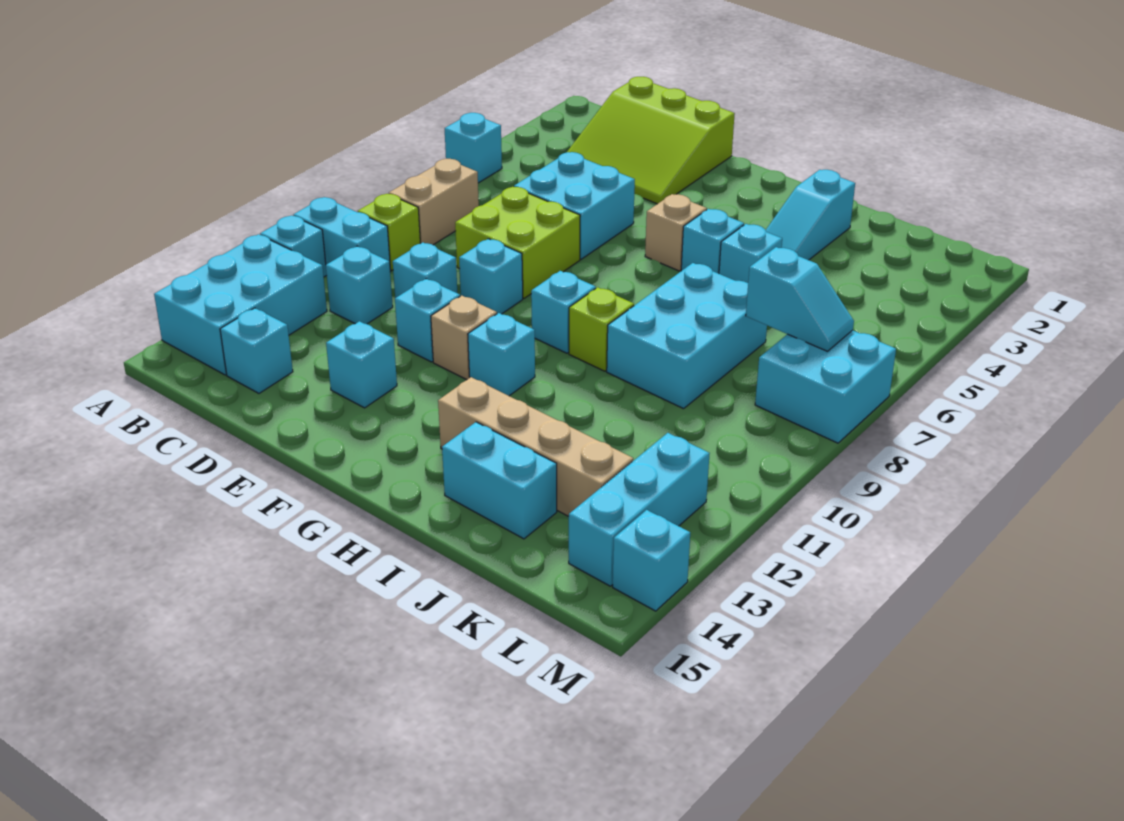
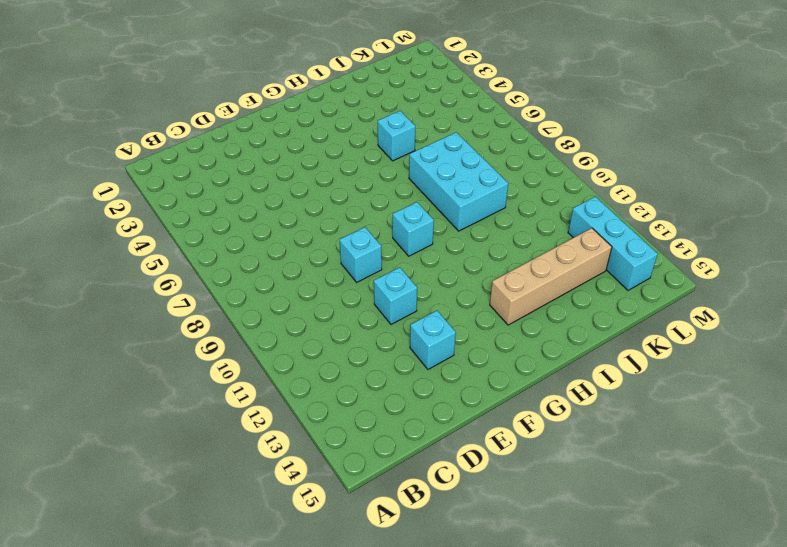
none -> cyan brick A5 level 1
none -> cyan brick A10:B10 level 1
none -> cyan brick A11 level 1
none -> cyan brick A12:B14 level 1

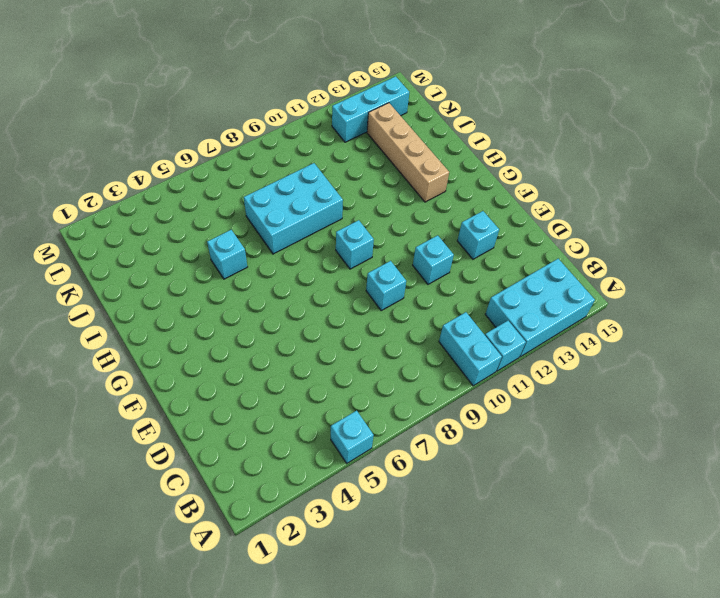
none -> tan brick B7:B8 level 1
none -> lime brick B9 level 1
none -> lime slope C1:E3 level 1 top 1
none -> cyan brick C11 level 1

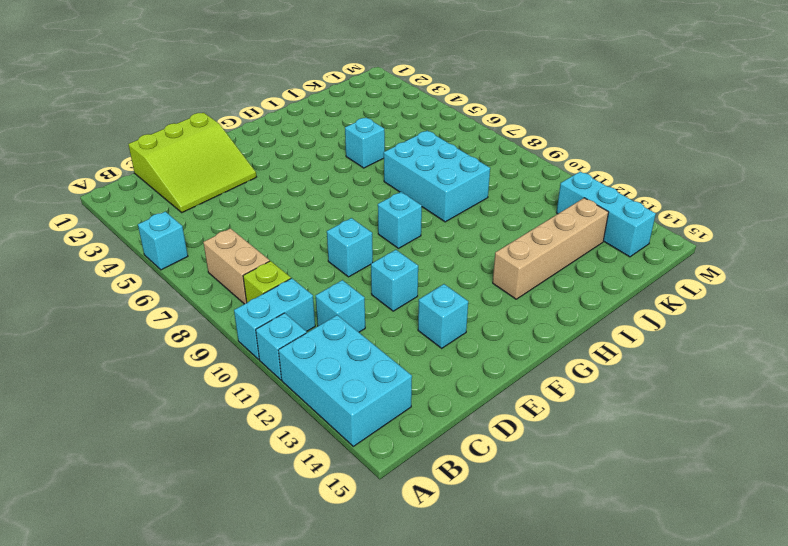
none -> cyan brick C14 level 1
none -> cyan brick D5:E6 level 1
none -> lime brick D7:E8 level 1
none -> cyan brick D10 level 1

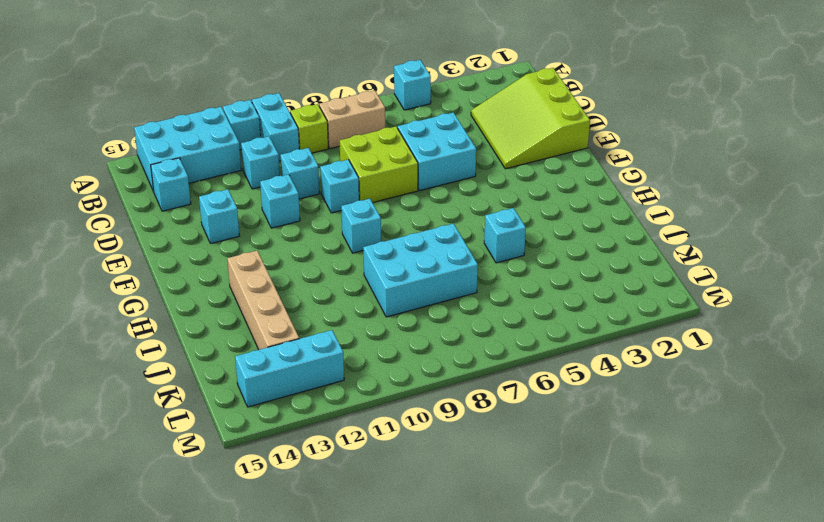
none -> tan brick F11 level 1
none -> tan brick G5 level 1
none -> cyan brick G11 level 1
none -> cyan brick H5 level 1

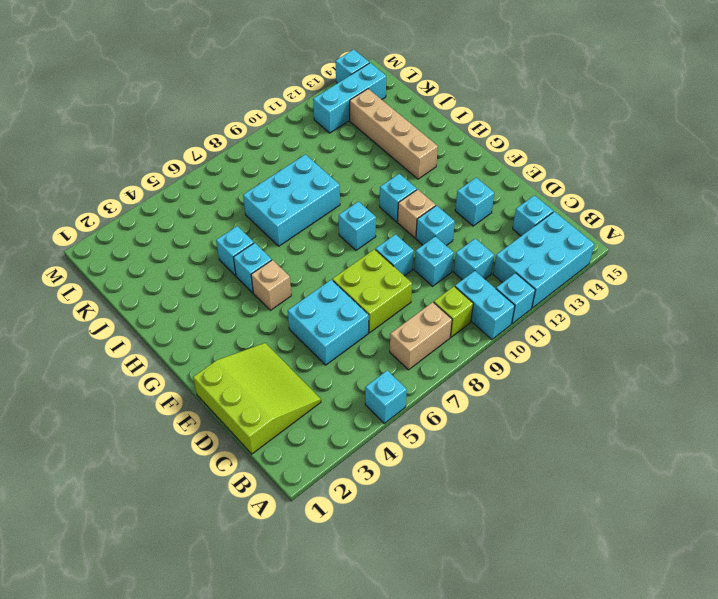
none -> lime brick H9 level 1
none -> cyan slope I2:I4 level 1 top 2
none -> cyan brick I14:J14 level 1
none -> cyan brick L7:M8 level 1

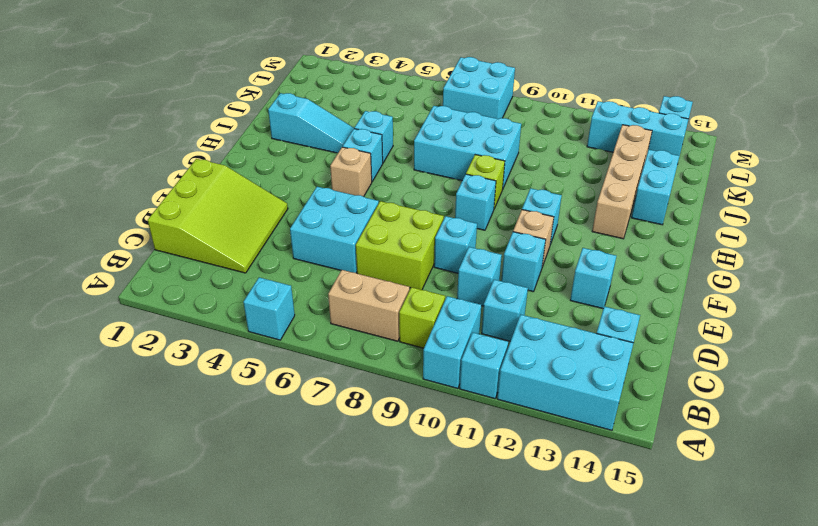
none -> cyan slope K7:L7 level 2 top K

